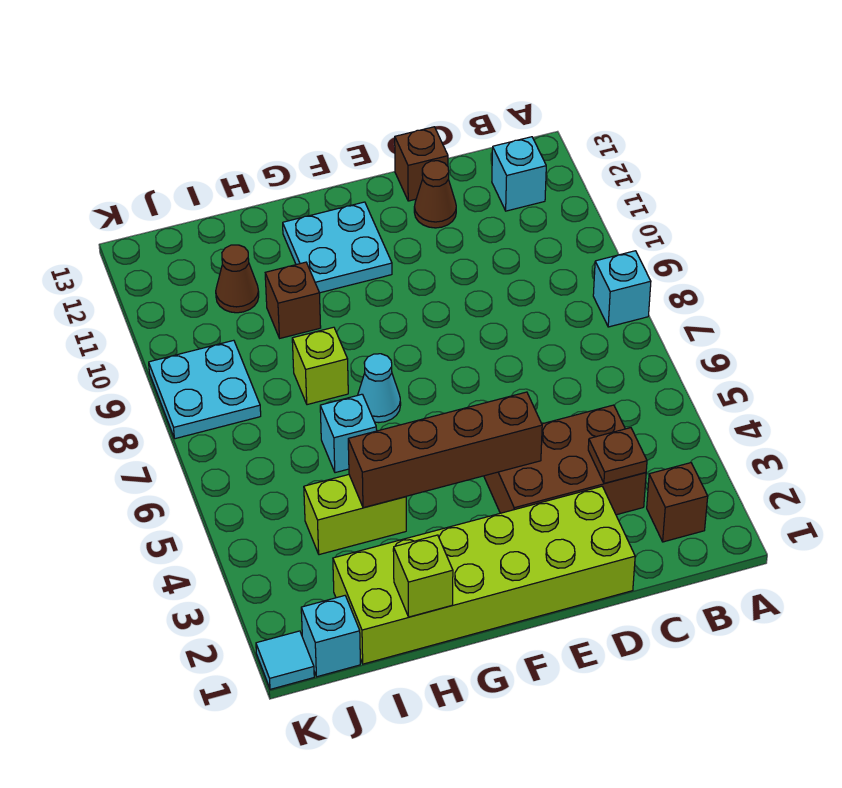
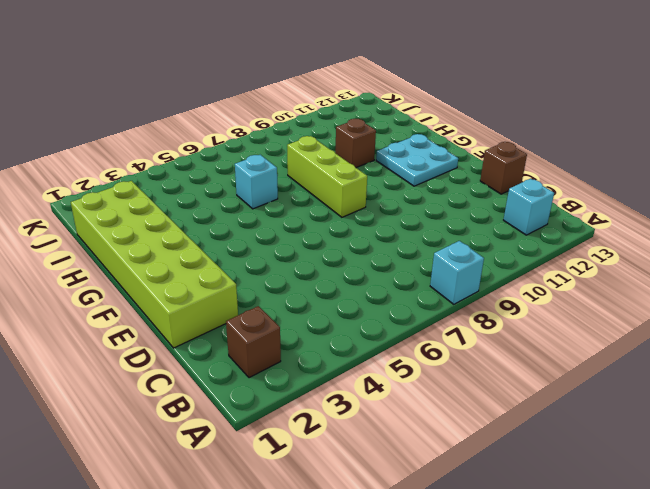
lime brick F8:H8 level 1 -> lime brick H8 level 1
none -> brown brick C3:E4 level 1
none -> brown cone D12 level 1
none -> cyan cone G7 level 1

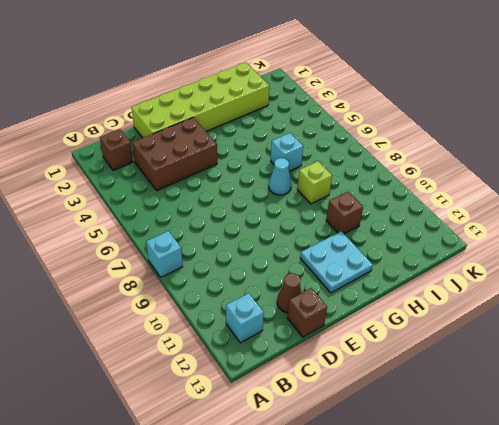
none -> lime brick H4:I4 level 1
none -> brown cone I11 level 1
none -> cyan brick J1 level 1

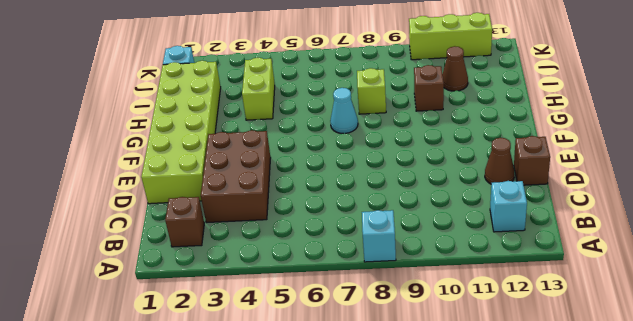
lime brick K10:K12 level 1 -> none
none -> cyan plate F11:G12 level 1
none -> cyan brick H6 level 1
none -> cyan plate J8:K9 level 1

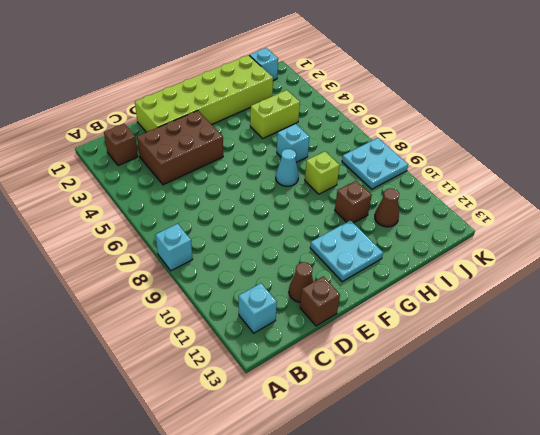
none -> cyan tile K1 level 1
none -> brown plate C3 level 2
none -> brown brick E4:H4 level 2

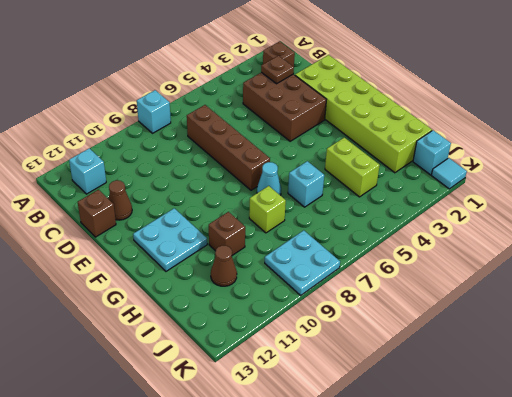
brown brick C7:F7 level 1 -> brown brick E4:H4 level 2
none -> lime brick H1 level 2

